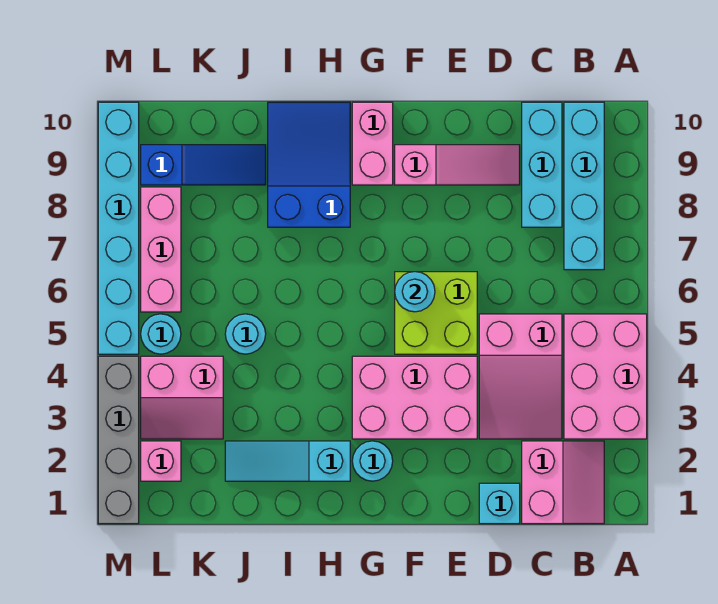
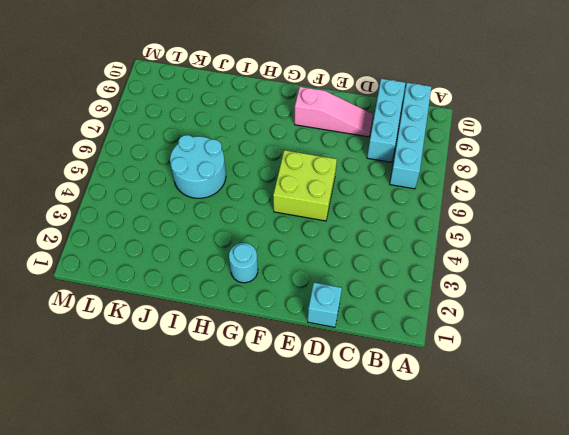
cyan round brick I5:J6 level 1 -> cyan round brick J5 level 1
none -> pink brick A3:B5 level 1
none -> pink slope B1:C2 level 1 top C
none -> pink slope C3:D5 level 1 top 5

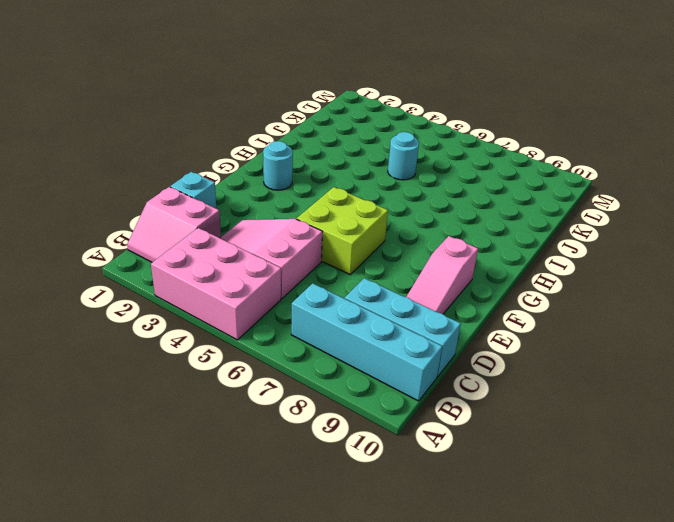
none -> pink brick E3:G4 level 1
none -> pink brick G9:G10 level 1
none -> cyan slope H2:J2 level 1 top H

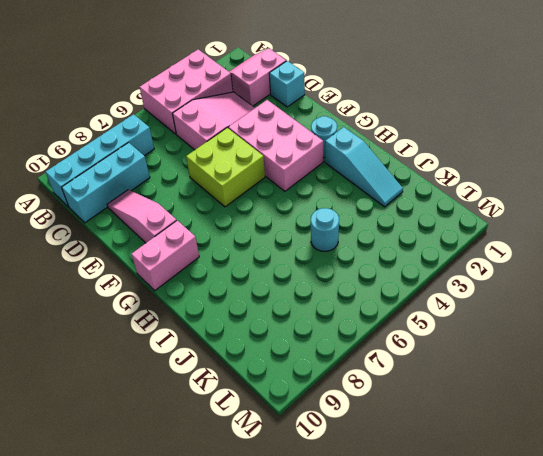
none -> blue slope H8:I10 level 1 top 8
none -> blue slope J9:L9 level 1 top L
none -> pink slope K3:L4 level 1 top 4

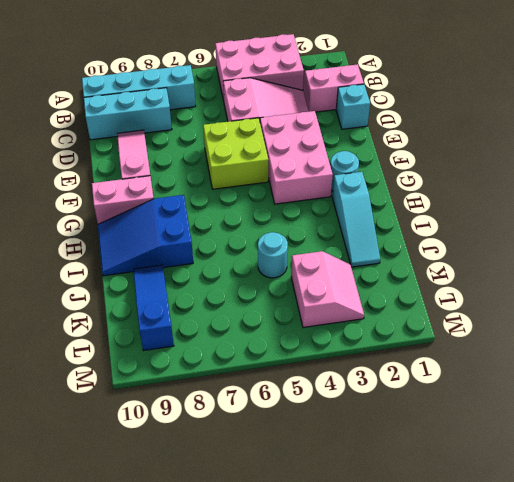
none -> pink brick L2 level 1
none -> cyan round brick L5 level 1
none -> pink brick L6:L8 level 1

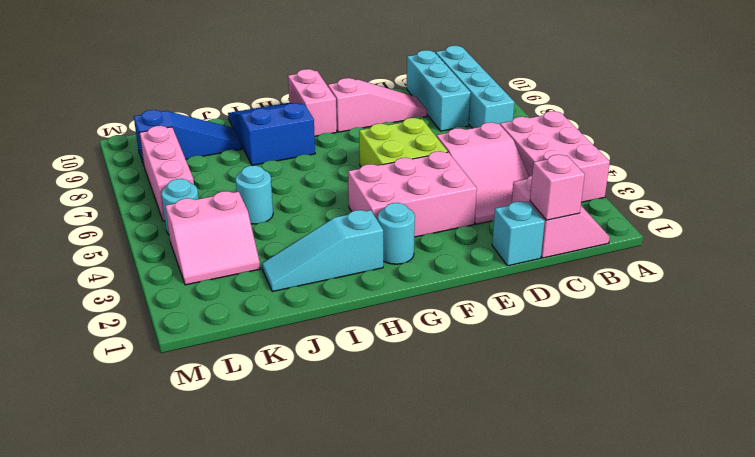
pink brick C1 level 2 -> pink brick L2 level 1
none -> grey brick M1:M4 level 1
none -> cyan brick M5:M10 level 1
none -> cyan round brick F6 level 2

